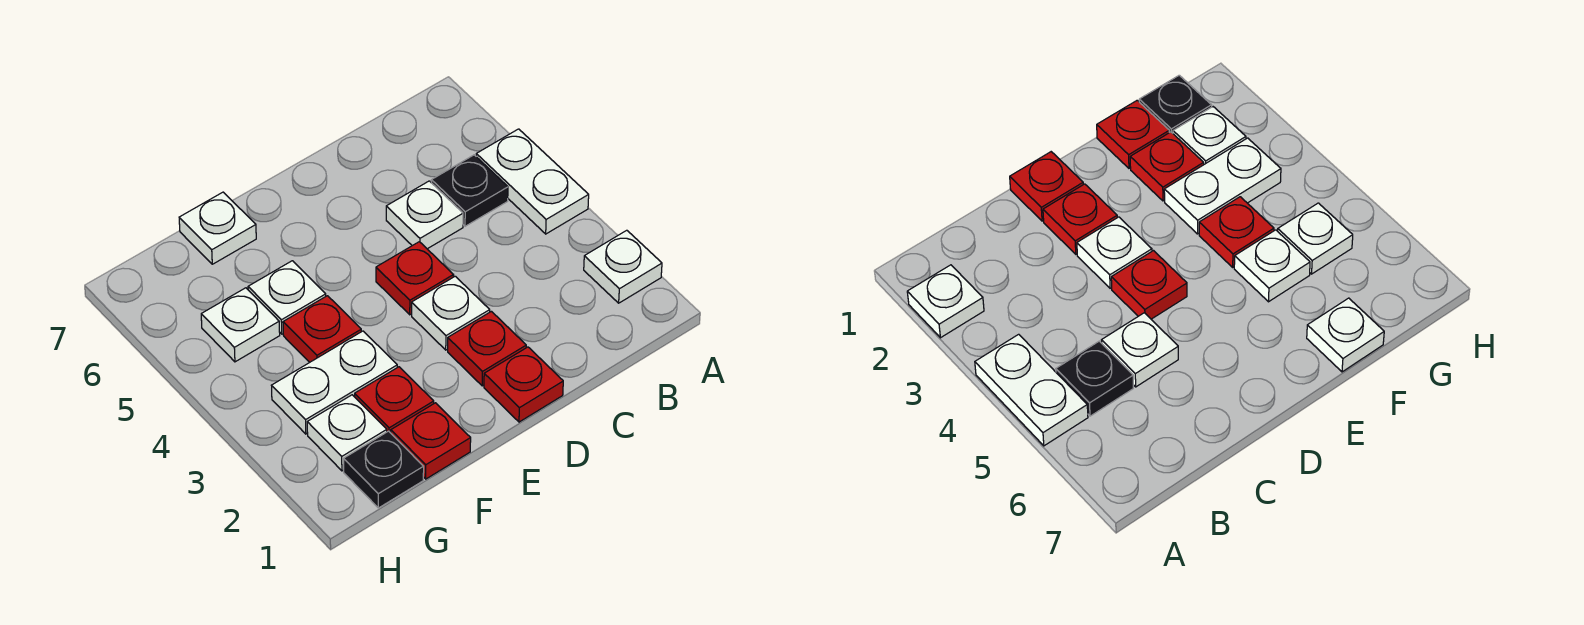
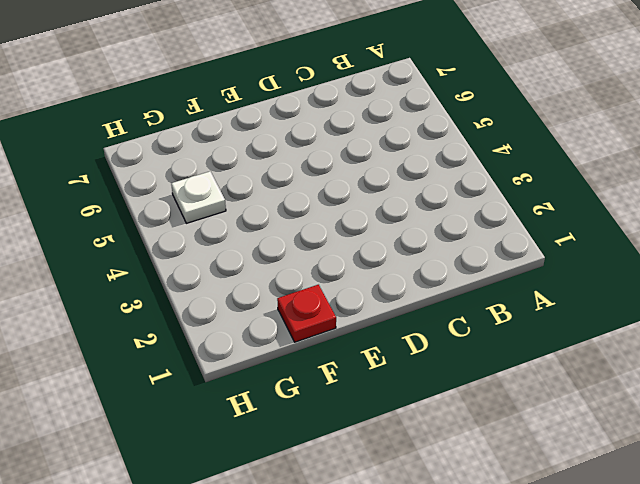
none -> white plate A2 level 1
none -> white plate A4:A5 level 1
none -> black plate B5 level 1

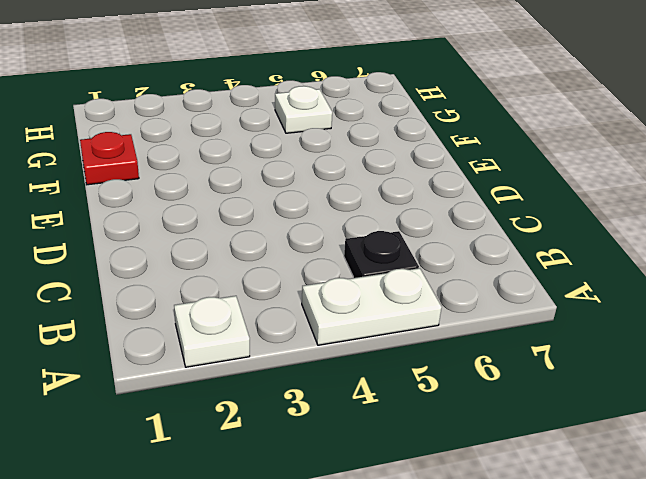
none -> white plate C5 level 1
none -> red plate D1 level 1
none -> red plate D2 level 1

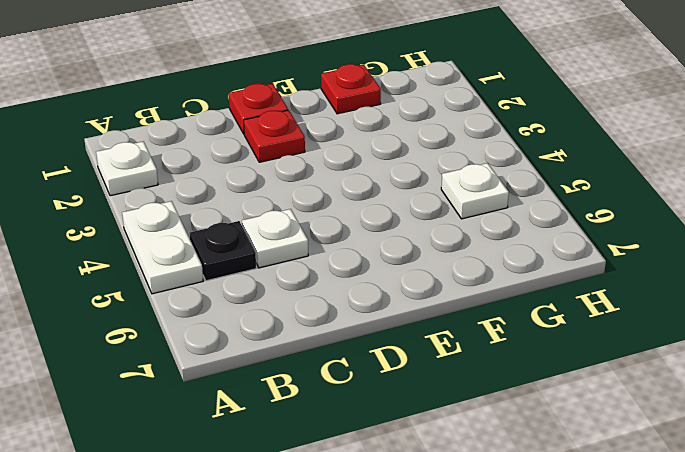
none -> white plate D3 level 1
none -> red plate D4 level 1
none -> red plate F2 level 1

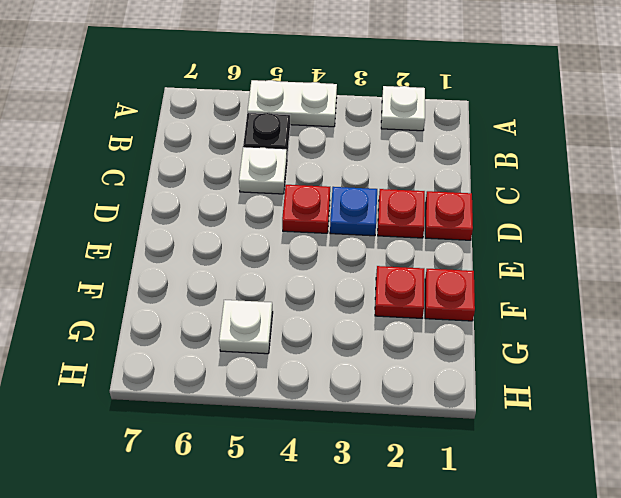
blue plate D3 level 1 -> white plate D3 level 1
none -> white plate F3:G3 level 1
none -> red plate F4 level 1
none -> white plate F5 level 1

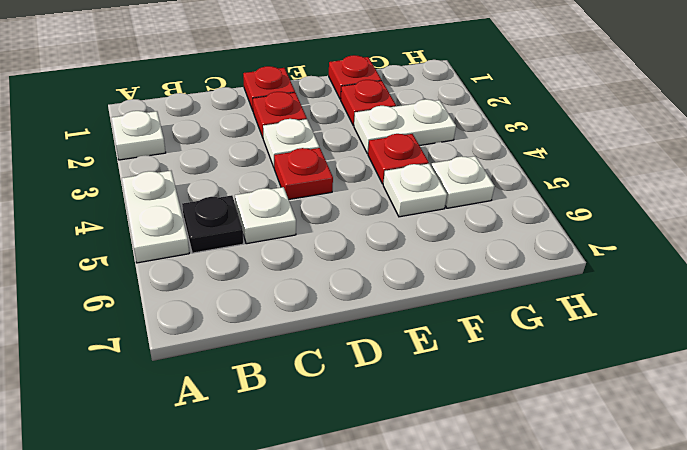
none -> white plate F7 level 1
none -> black plate G1 level 1
none -> white plate G2 level 1

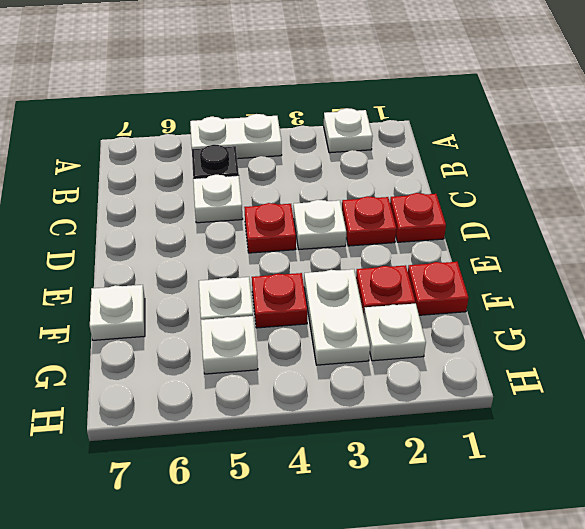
none -> black plate G1 level 1

